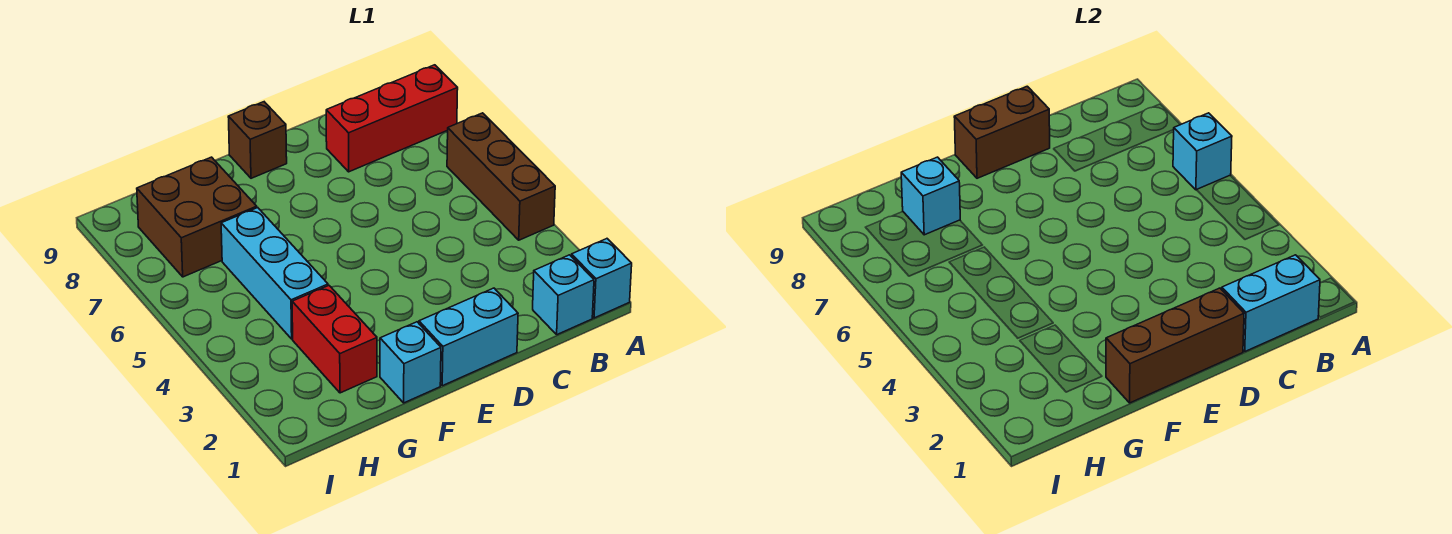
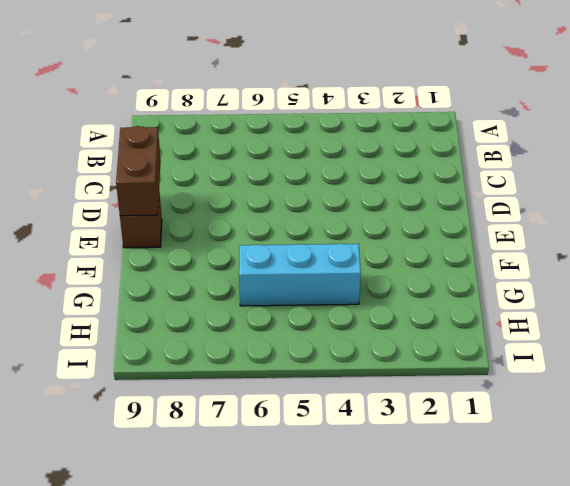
none -> cyan brick A1 level 1
none -> brown brick A4:A6 level 1
none -> red brick A8:C8 level 1

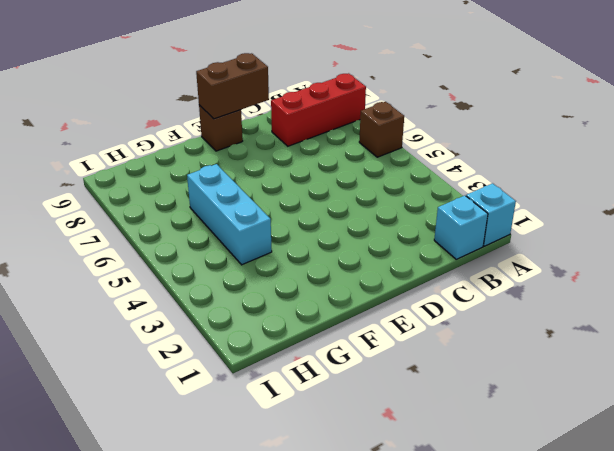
brown brick A6 level 1 -> brown brick A4:A6 level 1
none -> cyan brick D1:E1 level 1
none -> cyan brick F1 level 1
none -> red brick G2:G3 level 1

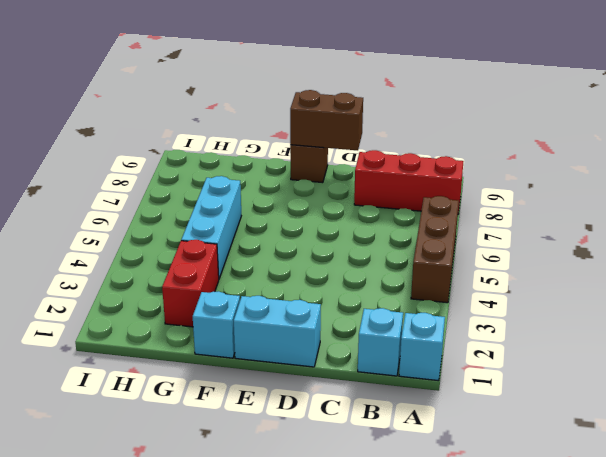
none -> brown brick G7:H8 level 1
none -> cyan brick A6 level 2
none -> cyan brick B1:C1 level 2

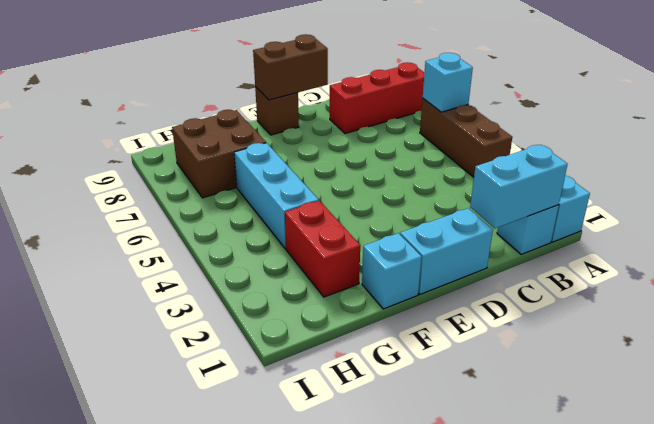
none -> brown brick D1:F1 level 2
none -> cyan brick G8 level 2

